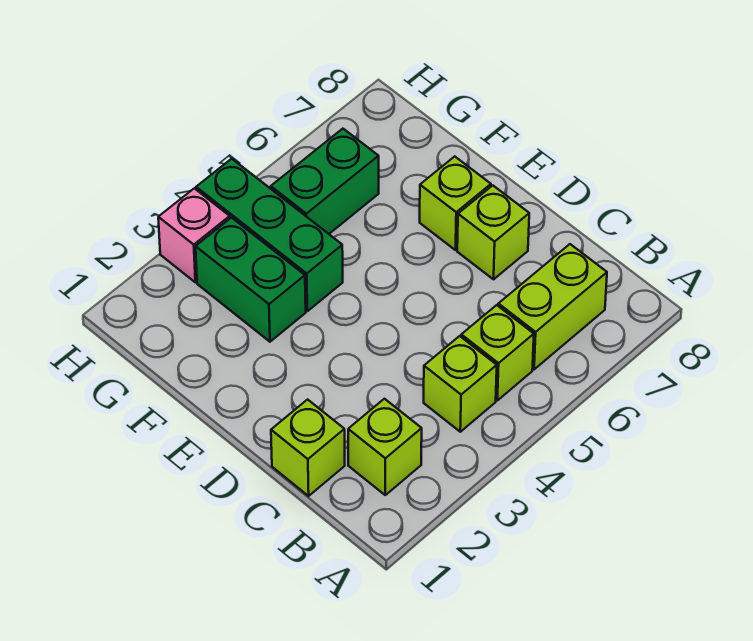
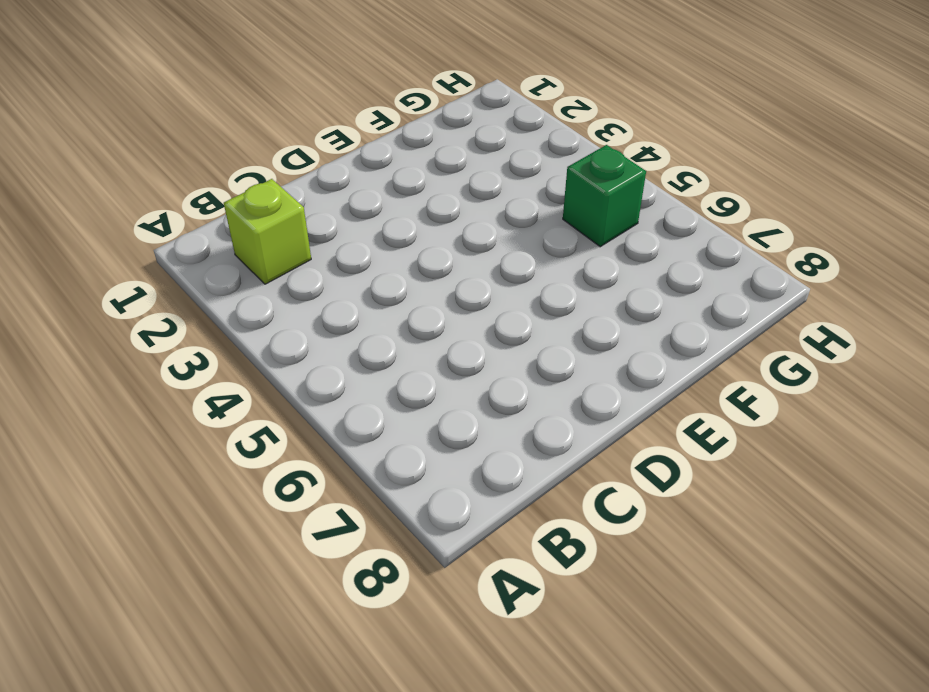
green brick G5 level 1 -> green brick G5:G6 level 1
none -> lime brick B4 level 1
none -> lime brick B5 level 1

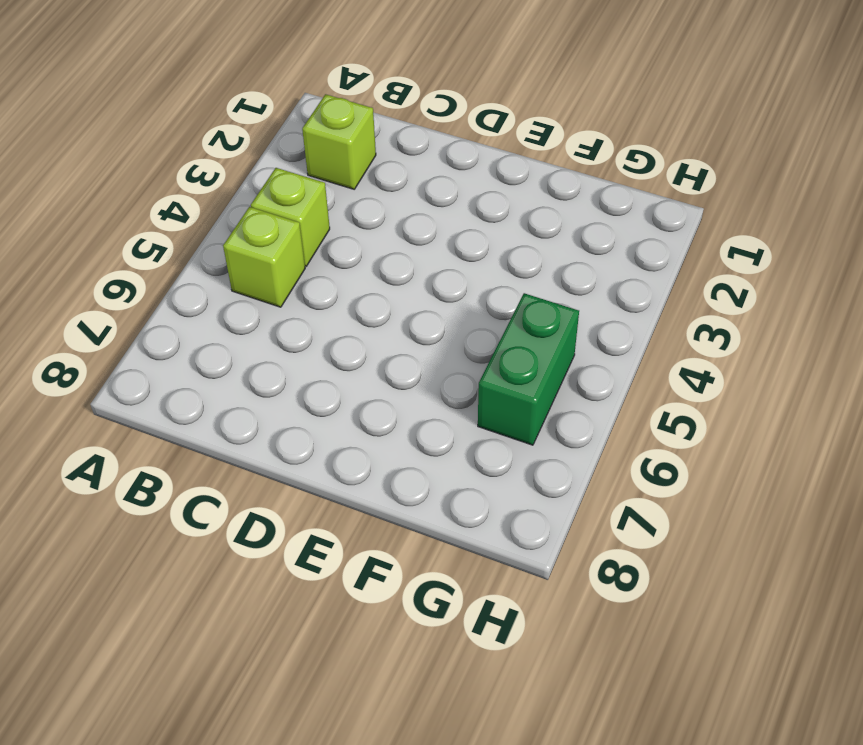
none -> lime brick B6:B7 level 1
none -> lime brick C1 level 1

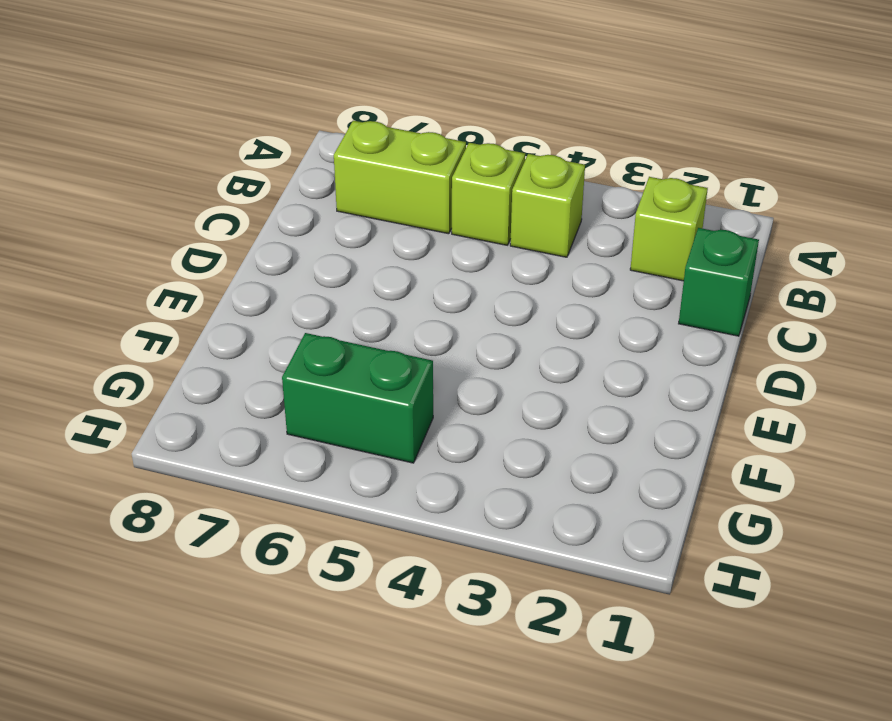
green brick C1 level 1 -> lime brick C1 level 1
none -> lime brick D7 level 1
none -> lime brick E7 level 1

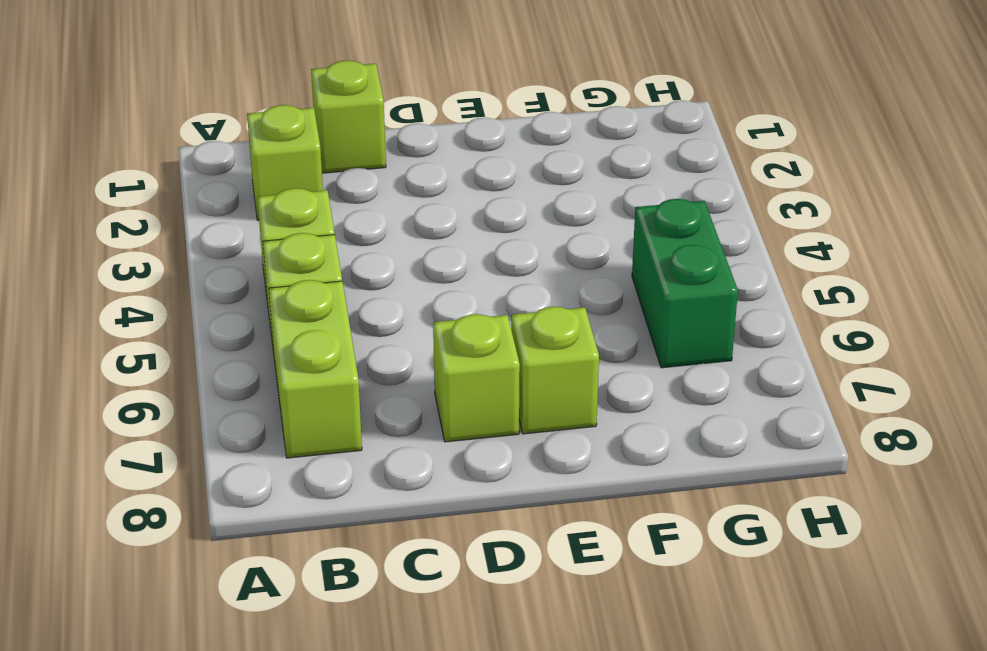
none -> green brick F3:G3 level 1
none -> green brick F4:H4 level 1

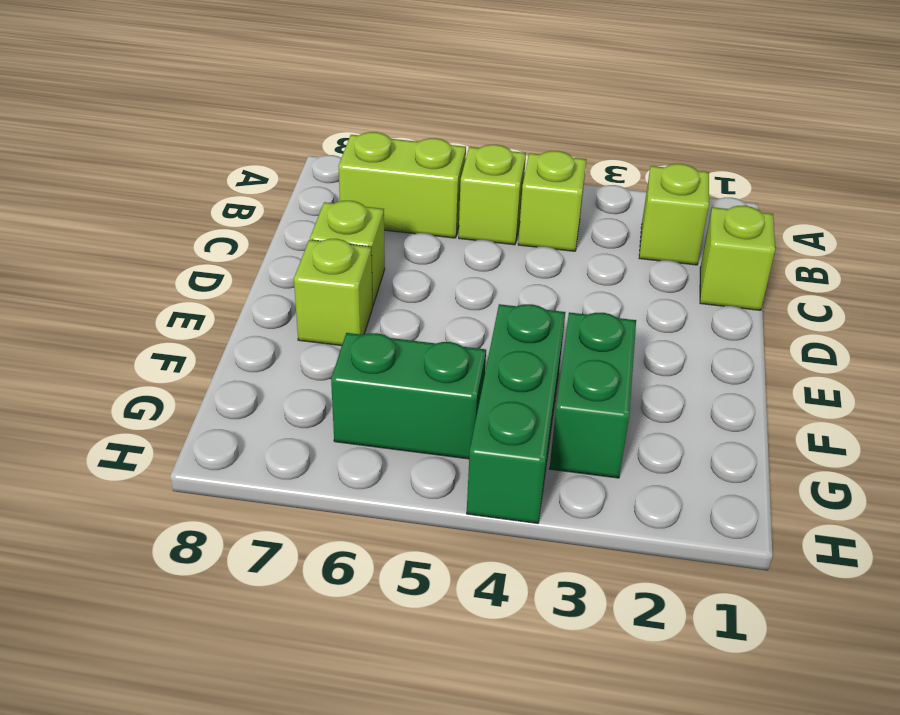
none -> pink brick H3 level 1

